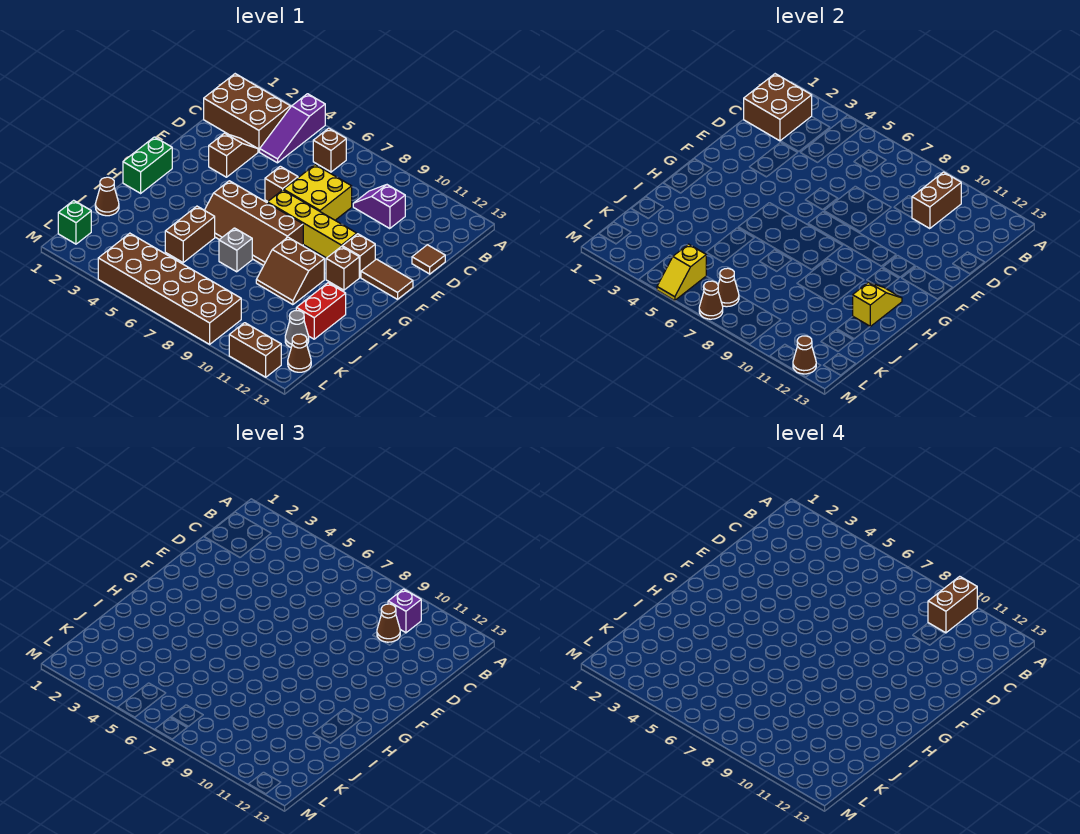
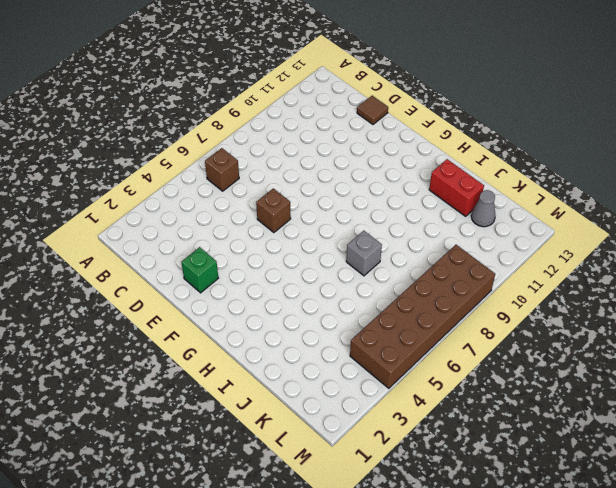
green brick E2 level 1 -> green brick L1 level 1
none -> purple slope A4:C4 level 1 top A
none -> brown brick B1:C3 level 1
none -> purple slope C9:C10 level 1 top 10
none -> brown slope D3:E3 level 1 top E

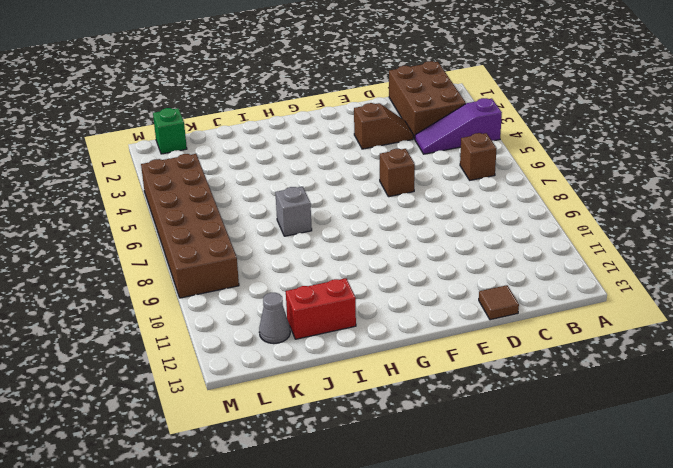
none -> purple slope C9:C10 level 1 top 10
none -> yellow brick D7:E8 level 1
none -> yellow brick F7:F10 level 1
none -> brown brick F11 level 1

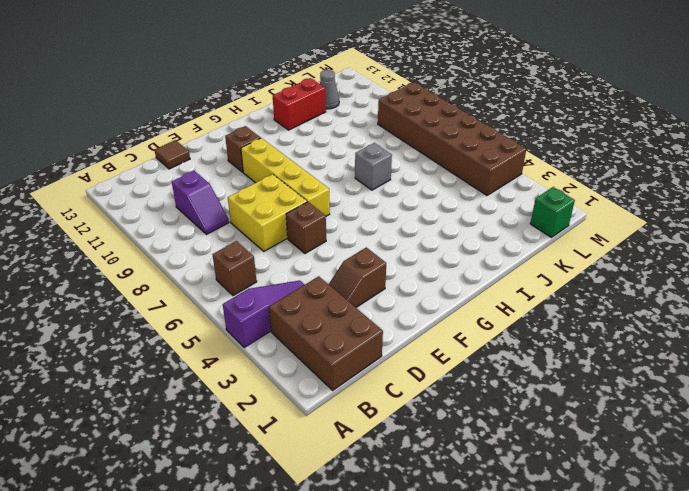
none -> brown tile F12:F13 level 1
none -> green brick G1:H1 level 1
none -> brown slope G5:H8 level 1 top G
none -> brown brick G11 level 1

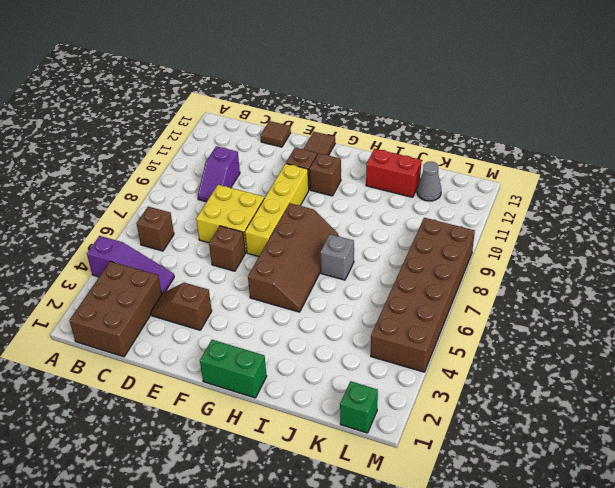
none -> brown slope H9:I10 level 1 top H
none -> brown brick I5:J5 level 1
none -> brown cone J1 level 1
none -> brown cone L13 level 1

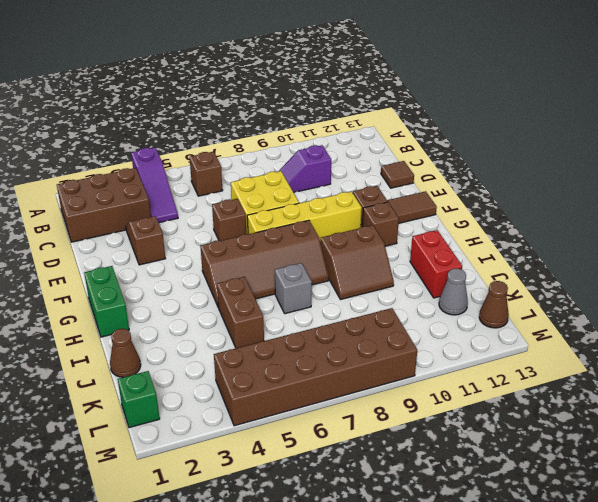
none -> brown brick M11:M12 level 1
none -> brown brick B1:C2 level 2
none -> brown brick B10:C10 level 2
none -> yellow slope H12:I12 level 2 top I

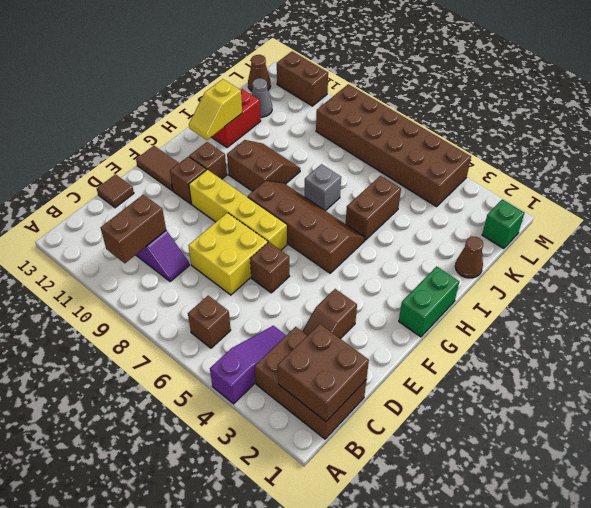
none -> yellow slope L5:M5 level 2 top L
none -> brown cone L7 level 2
none -> brown cone M7 level 2
none -> brown cone M12 level 2

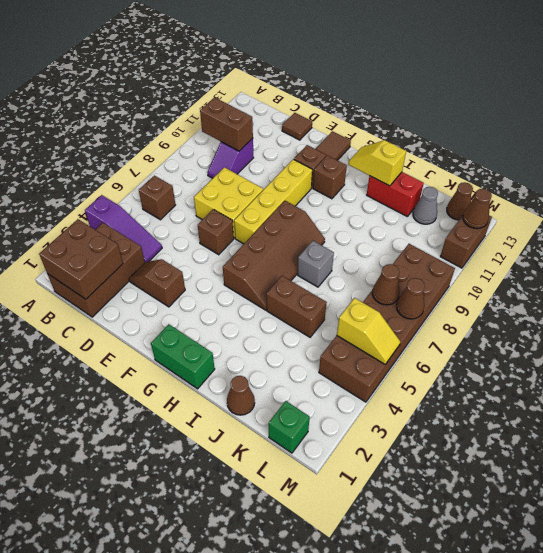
none -> brown slope H9:I10 level 1 top H
none -> purple brick B10 level 3
none -> brown cone C10 level 3
none -> brown brick A10:B10 level 4

